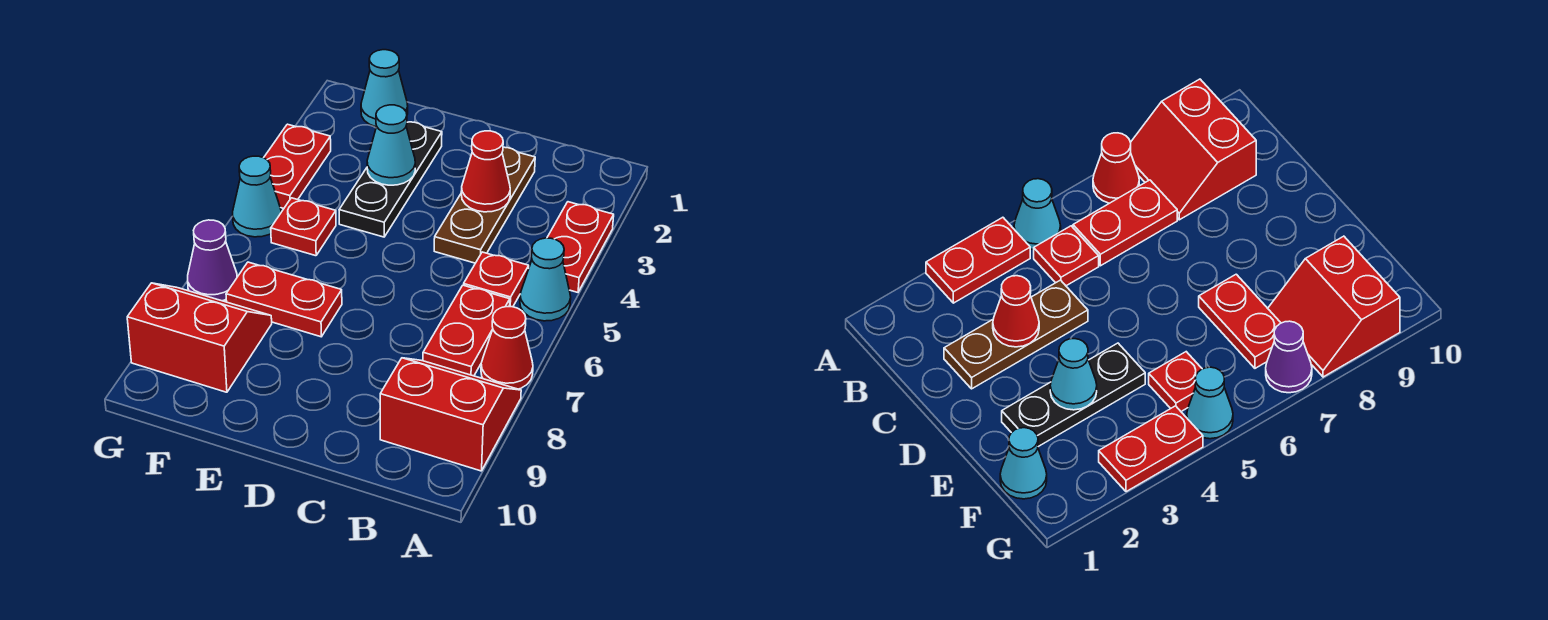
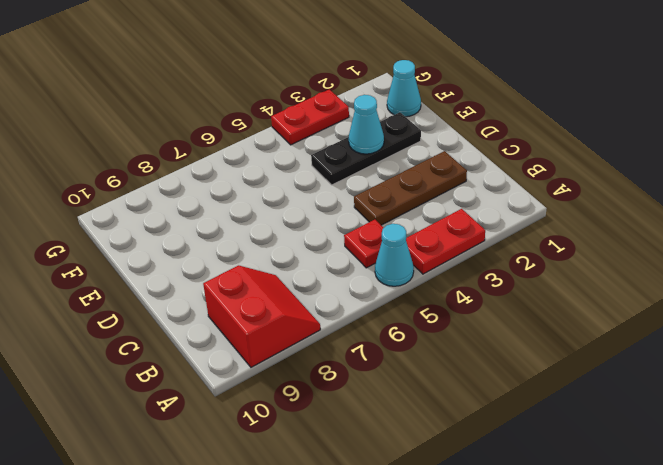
none -> red cone A7 level 1
none -> red plate B6:B7 level 1
none -> red plate E7:F7 level 1

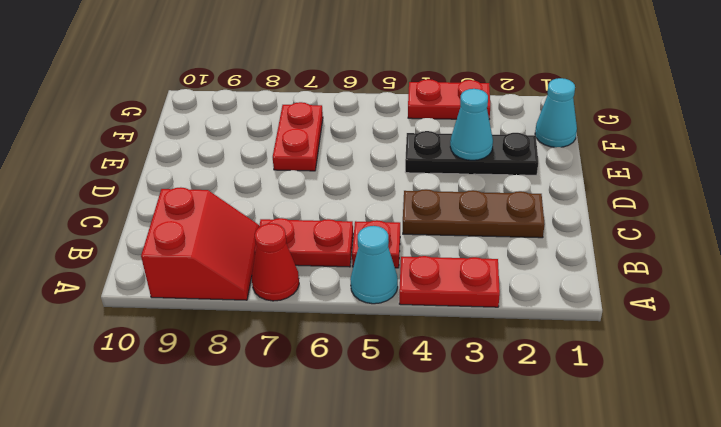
none -> red plate F5 level 1
none -> red slope F8:G9 level 1 top 9
none -> cyan cone G5 level 1

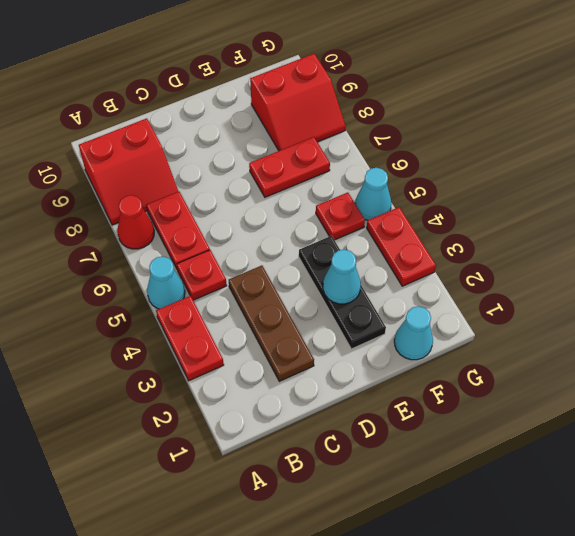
none -> purple cone G7 level 1
none -> red cone C3 level 2

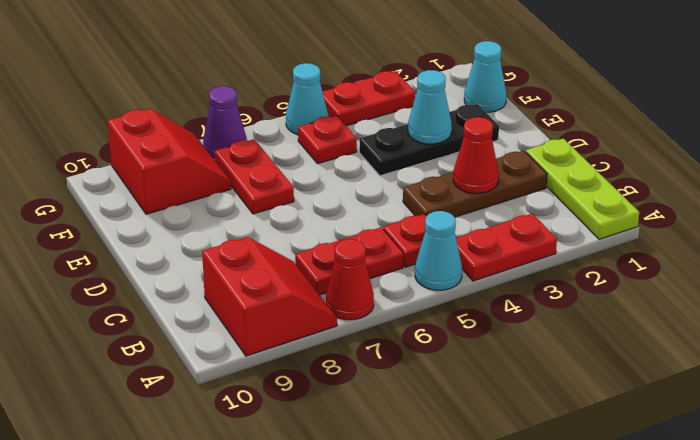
lime plate A1:C1 level 1 -> none

